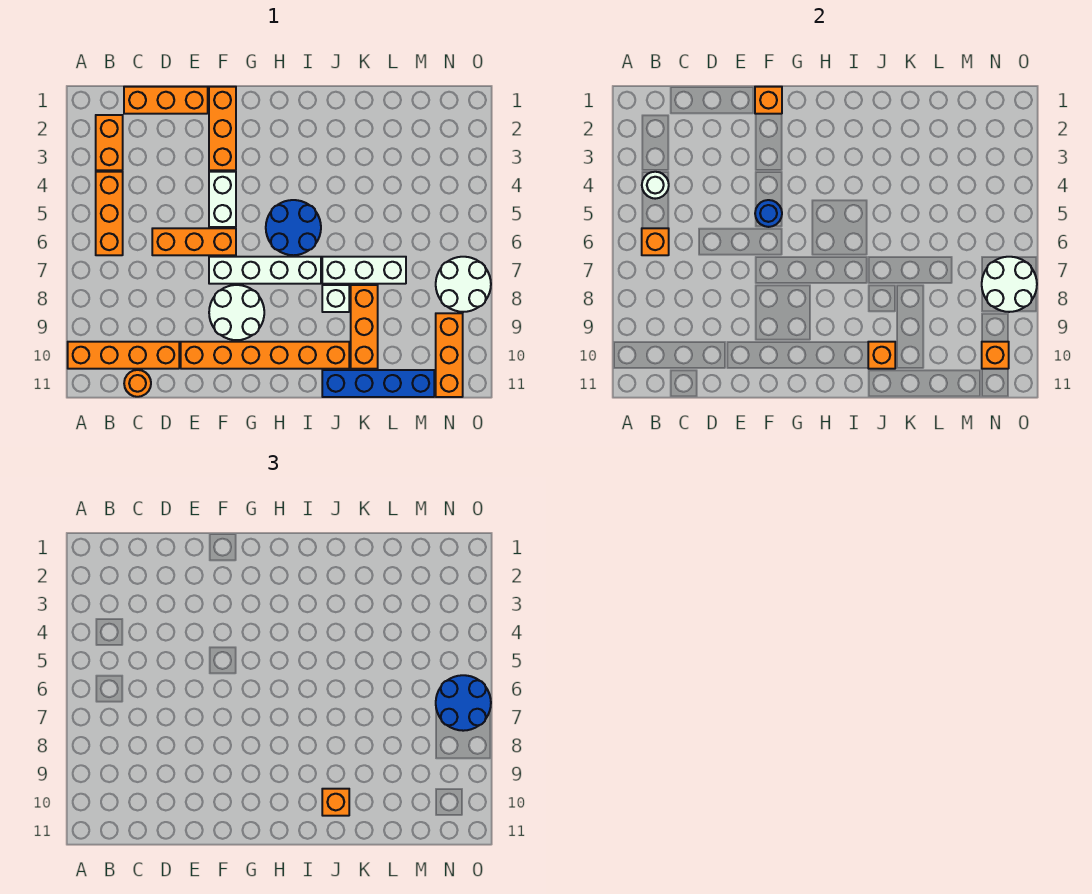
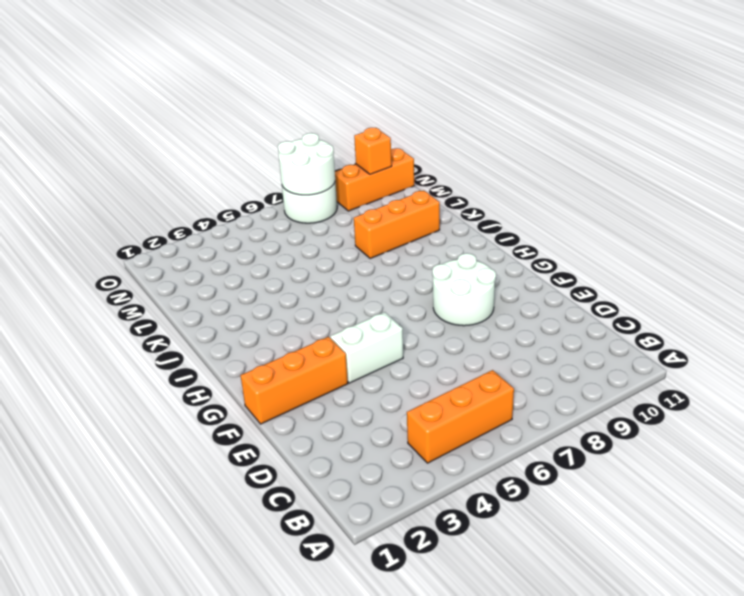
none -> orange brick A10:D10 level 1
none -> orange brick B2:B3 level 1
none -> orange brick C1:E1 level 1

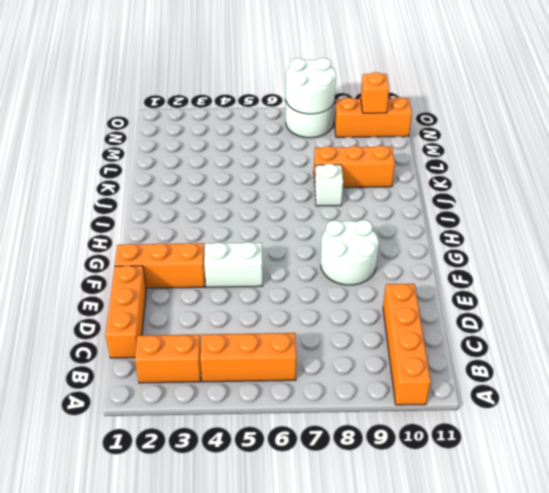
none -> orange round brick C11 level 1
none -> orange brick D6:F6 level 1
none -> orange brick E10:J10 level 1

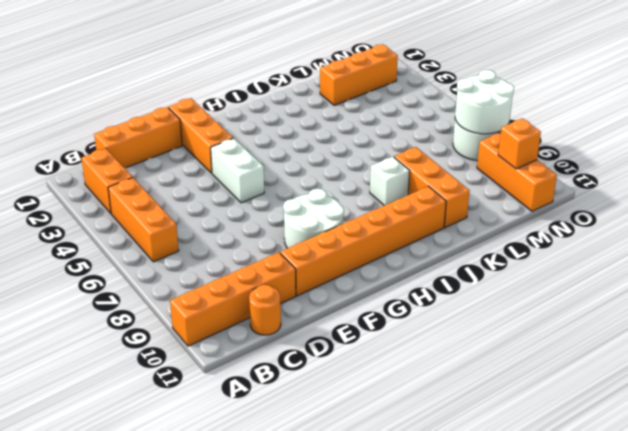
orange brick L2:N2 level 1 -> orange brick D6:F6 level 1
none -> white brick F7:I7 level 1
none -> blue round brick H5:I6 level 1
none -> white brick J7:L7 level 1

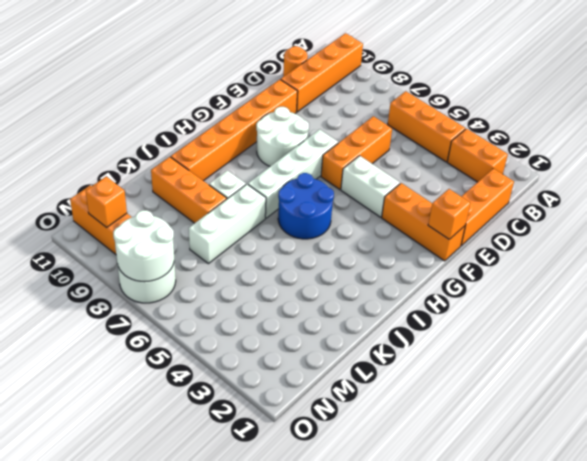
none -> blue brick J11:M11 level 1
none -> white round brick B4 level 2
none -> orange brick B6 level 2

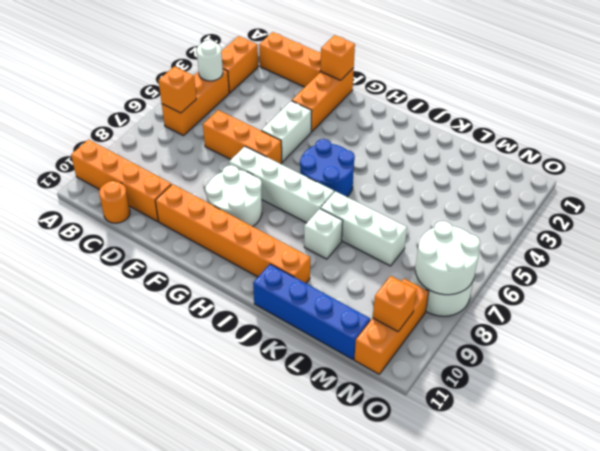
none -> orange brick K8:K10 level 1
none -> blue round brick F5 level 2
none -> orange brick J10 level 2

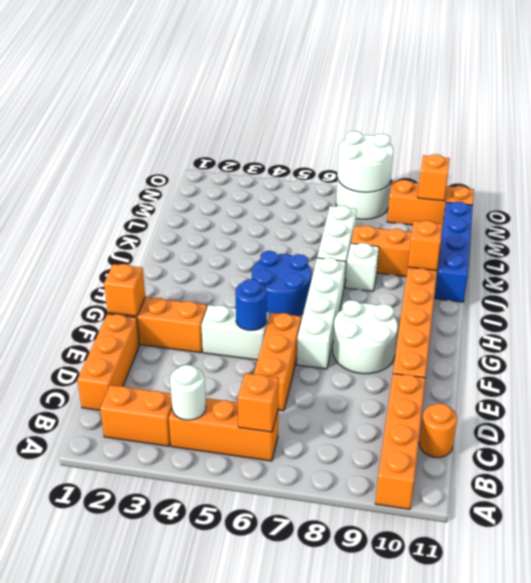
none -> orange brick J10 level 3
none -> blue round brick N6:O7 level 3

